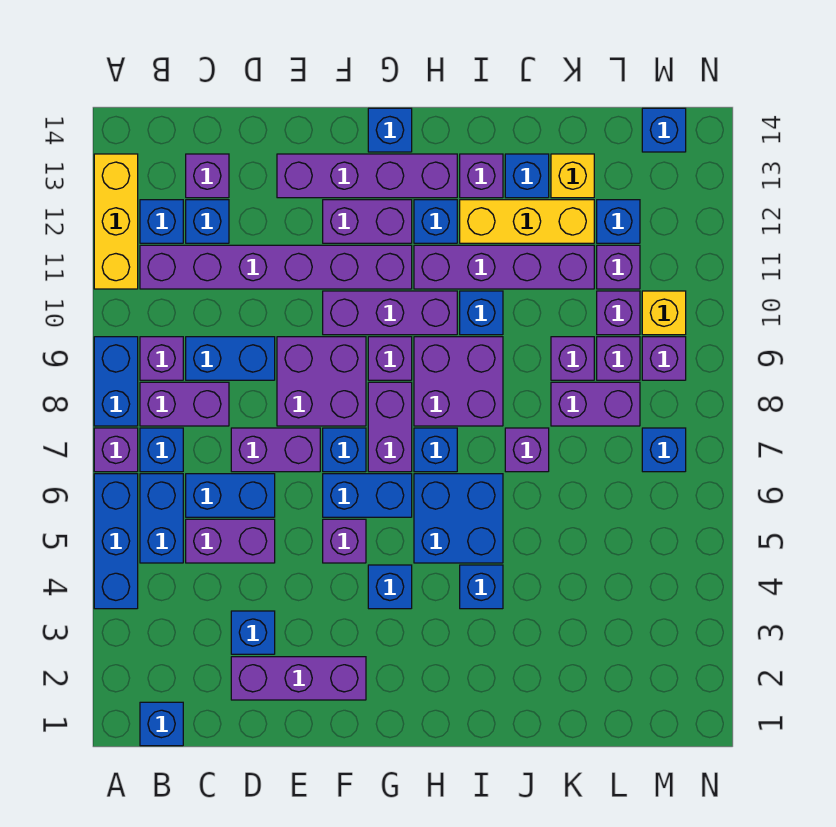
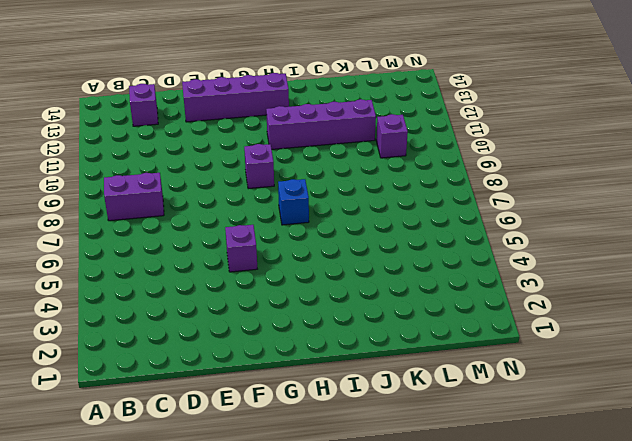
none -> blue brick A4:A6 level 1
none -> purple brick A7 level 1
none -> blue brick A8:A9 level 1
none -> yellow brick A11:A13 level 1

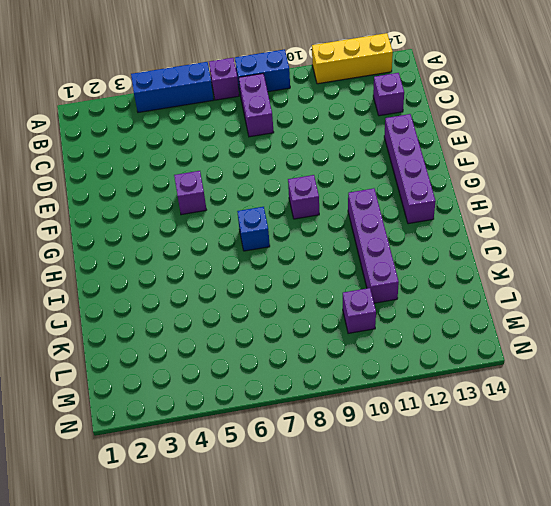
none -> blue brick B1 level 1
none -> blue brick B5:B6 level 1
none -> blue brick B7 level 1
none -> purple brick B9 level 1

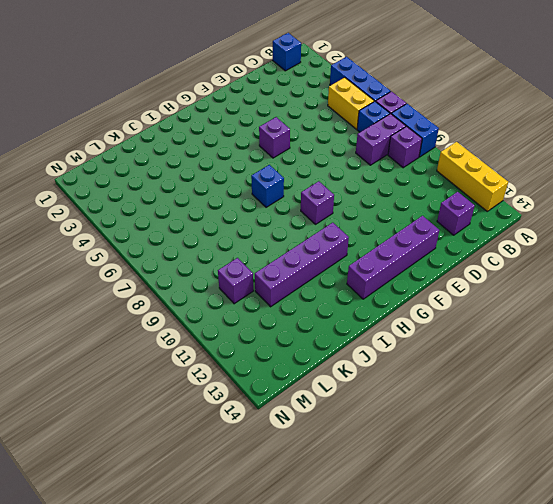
yellow brick B5:B6 level 1 -> blue brick B5:B6 level 1
none -> purple brick B11:G11 level 1
none -> blue brick B12 level 1
none -> purple brick C5:D5 level 1
none -> blue brick C6:D6 level 1

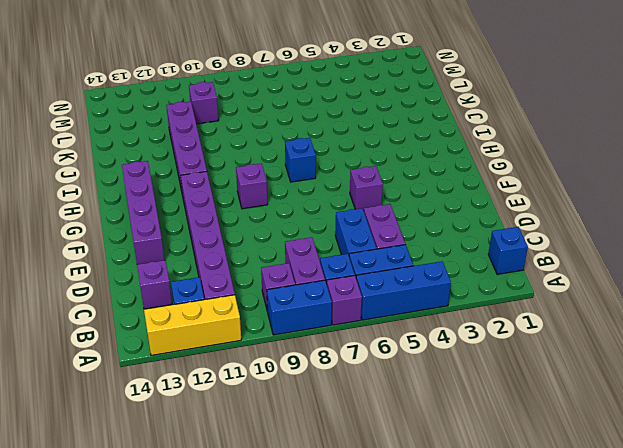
none -> blue brick C9:D9 level 1
none -> blue brick C12 level 1
none -> purple brick D2:F2 level 1
none -> blue brick D3 level 1

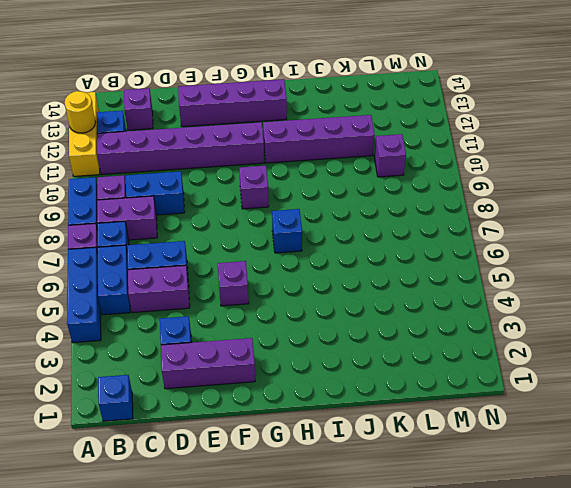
yellow round brick A12 level 2 -> none
none -> blue brick C12 level 1
none -> purple brick D7:E7 level 1
none -> purple brick E8:F9 level 1
none -> blue brick F6:G6 level 1

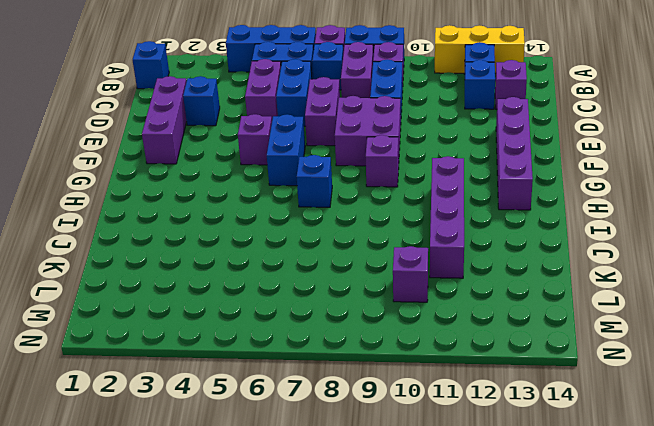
none -> purple brick B11:G11 level 1
none -> blue brick F7 level 1
none -> purple brick F10:H10 level 1
none -> purple brick F12:G12 level 1

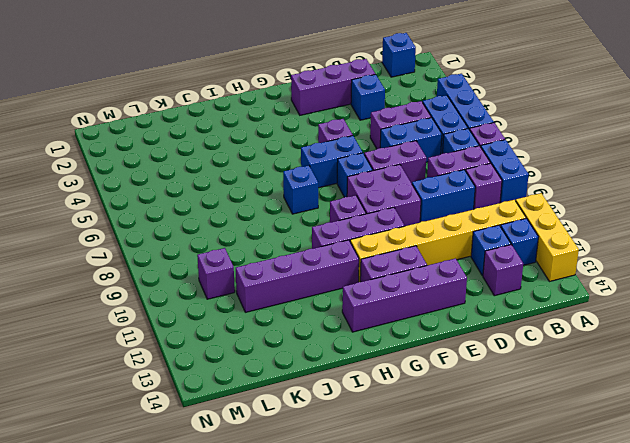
yellow brick B11:G11 level 1 -> purple brick B11:G11 level 1
none -> blue brick G4 level 1
none -> purple brick G7:G8 level 1
none -> blue brick G14 level 1
none -> blue brick H5:I6 level 1

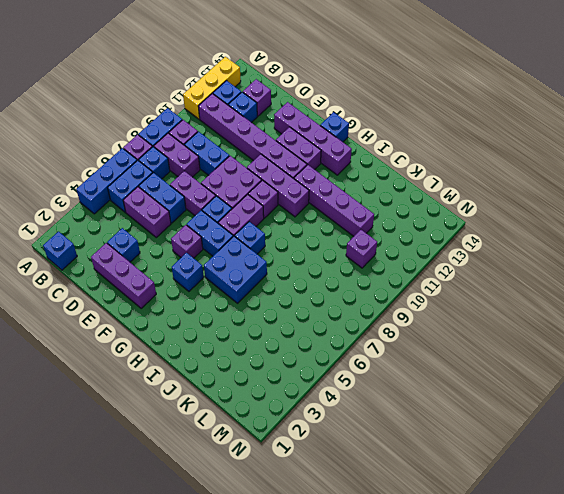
none -> purple brick H8:I9 level 1
none -> blue brick H12 level 1
none -> blue brick I4 level 1
none -> blue brick I10 level 1

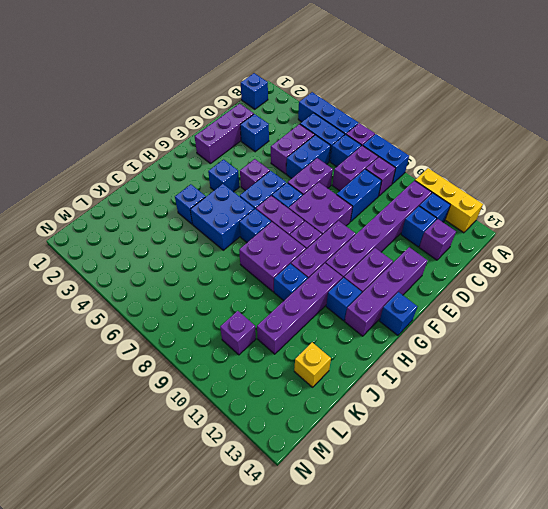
none -> yellow brick I12:K12 level 1
none -> purple brick I13 level 1
none -> purple brick J7 level 1
none -> blue brick J13 level 1

